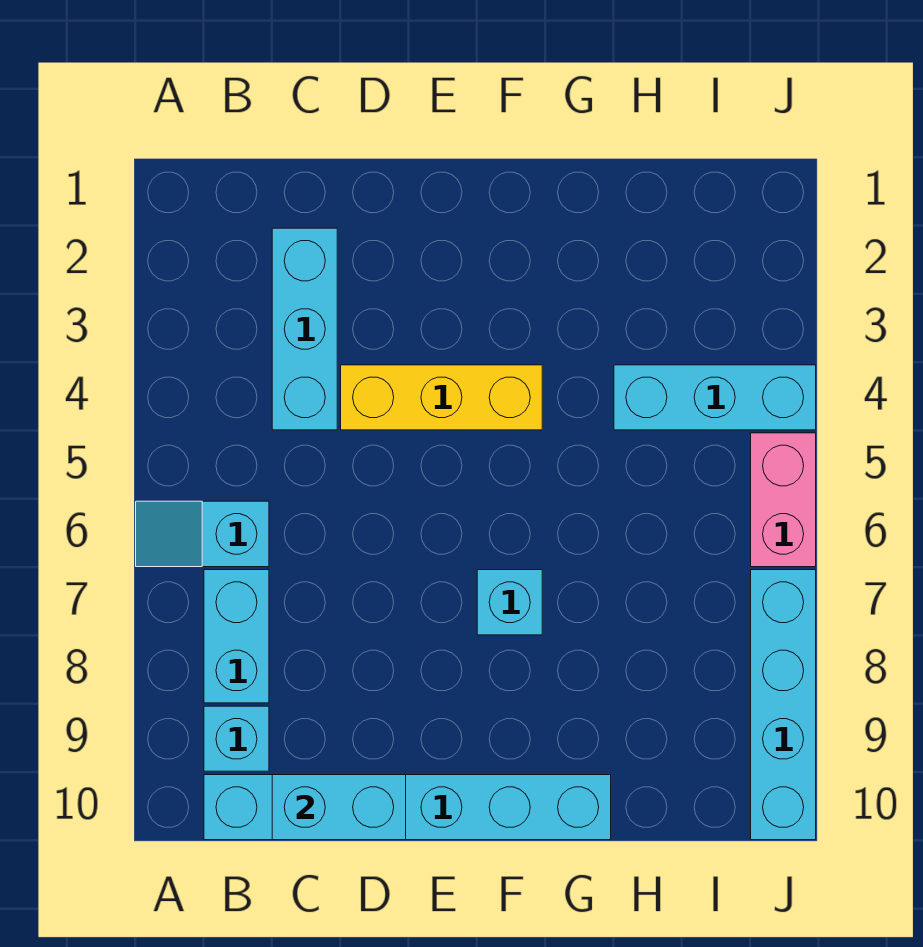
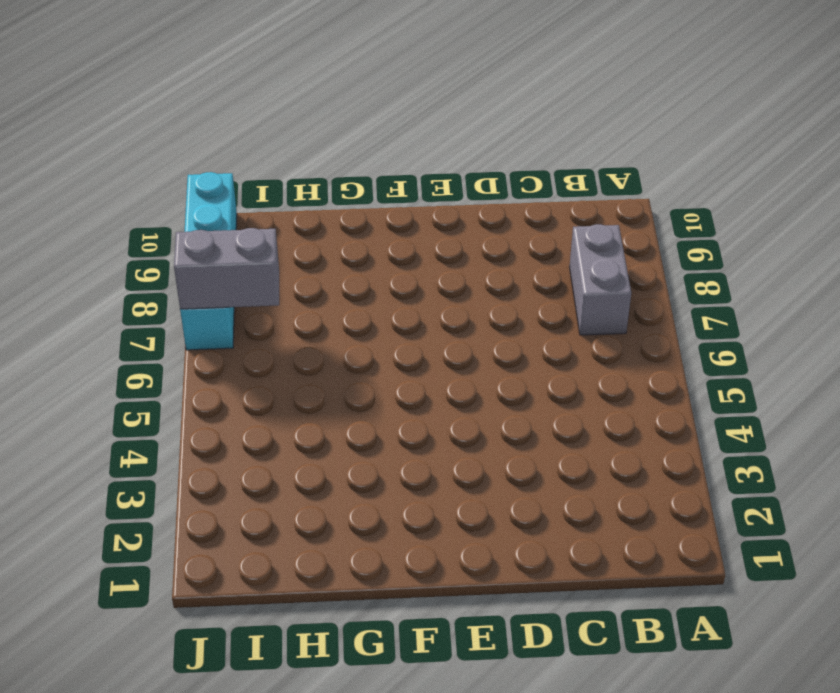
grey brick B7:B8 level 1 -> cyan brick B7:B8 level 1
grey brick I7:J7 level 2 -> none
none -> cyan slope A6:B6 level 1 top B
none -> cyan brick B9 level 1

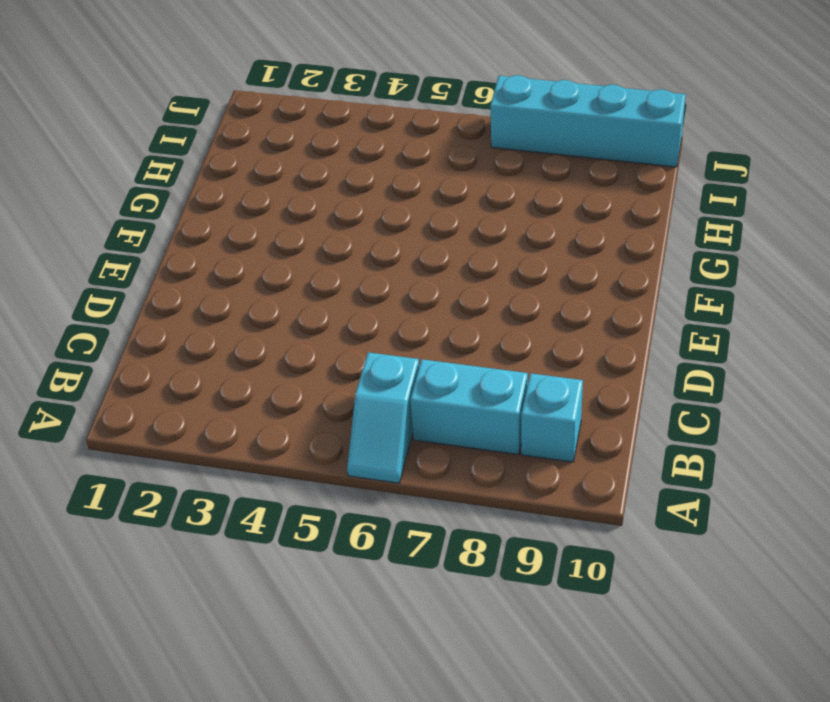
none -> cyan brick B10:G10 level 1
none -> cyan brick C2:C4 level 1

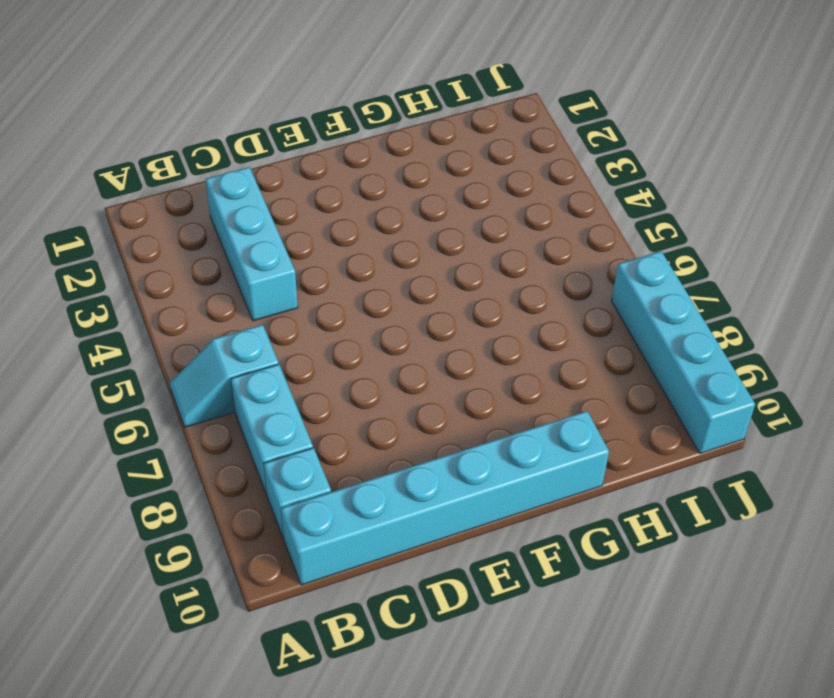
none -> yellow brick D4:F4 level 1
none -> cyan brick F7 level 1

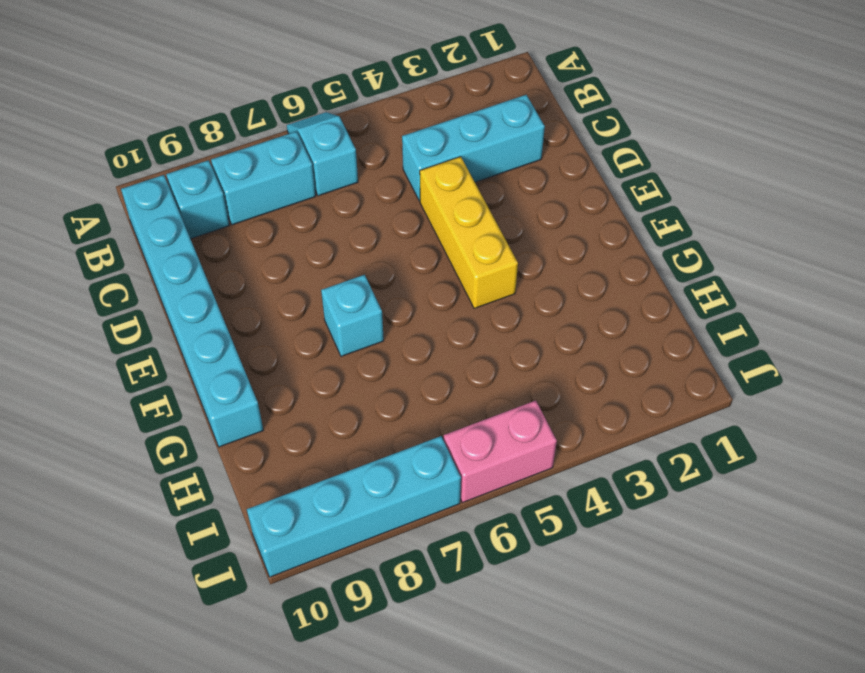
none -> cyan brick H4:J4 level 1
none -> cyan brick C10:D10 level 2

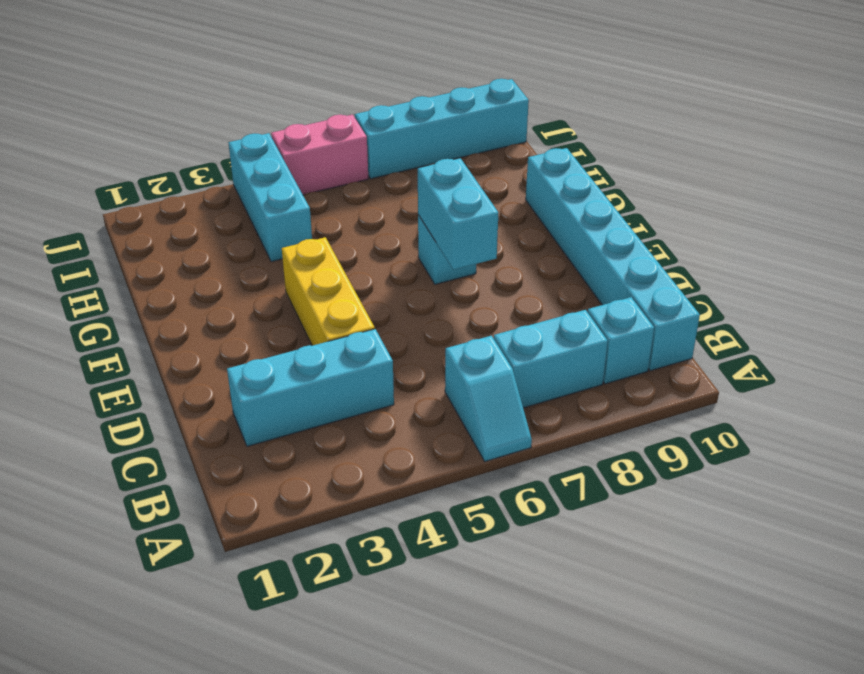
cyan brick E7:F7 level 2 -> cyan brick C10:D10 level 2

